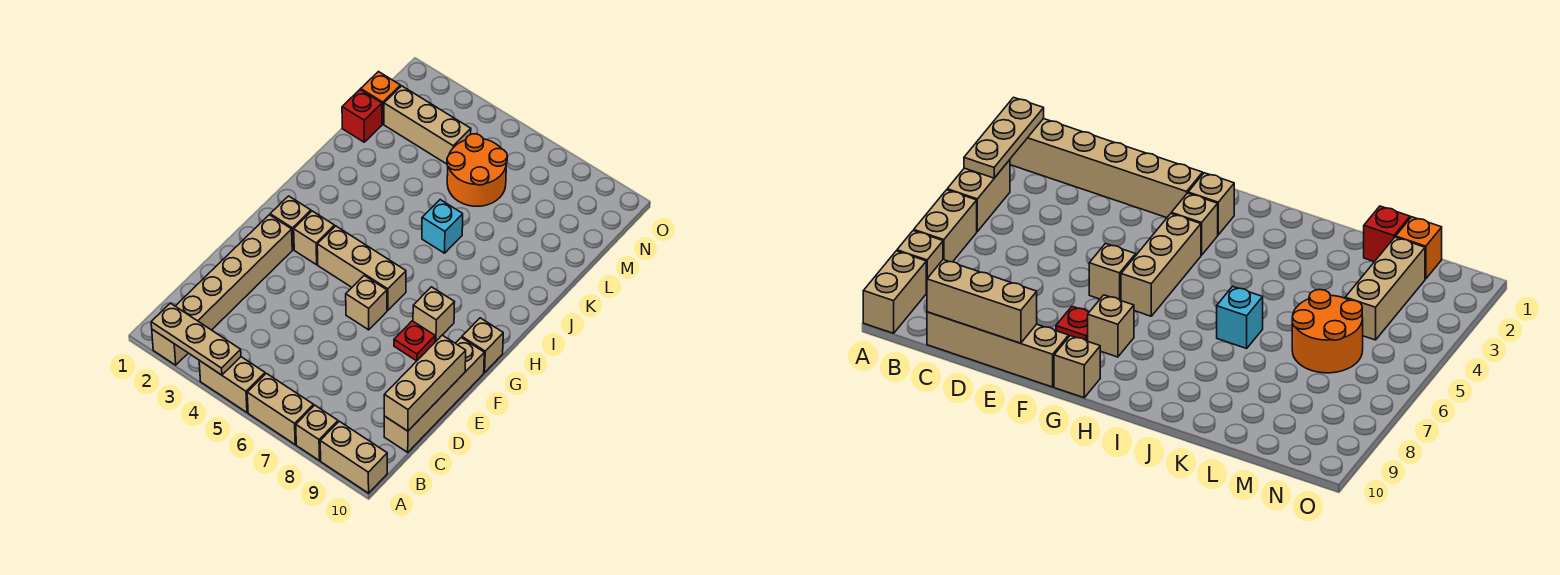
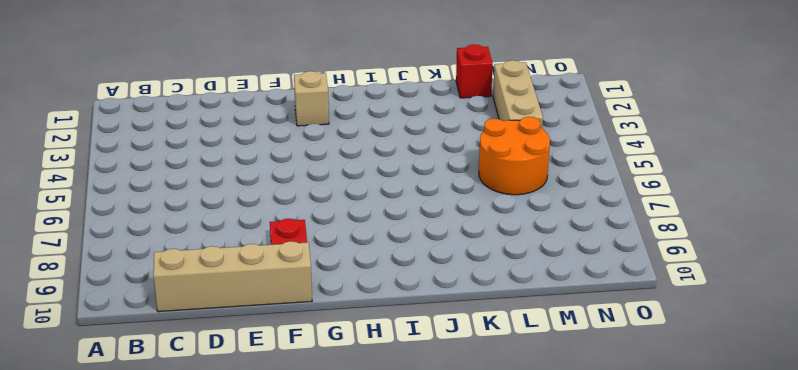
none -> tan brick A2:F2 level 1
none -> tan brick A4:A5 level 1
none -> tan brick A6:A7 level 1

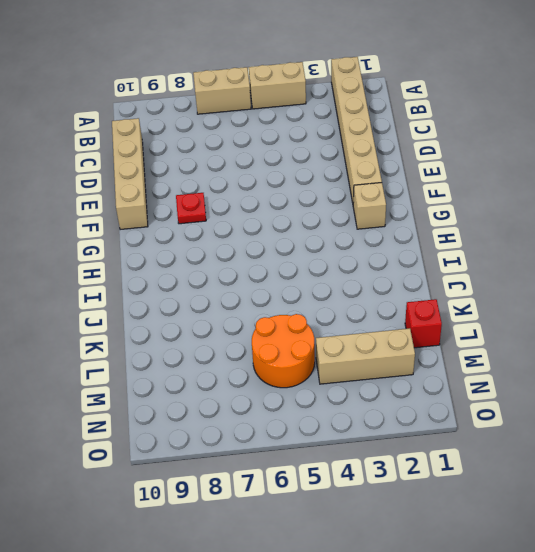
none -> tan brick A8 level 1
none -> tan brick A9:A10 level 1
none -> tan brick F6 level 1

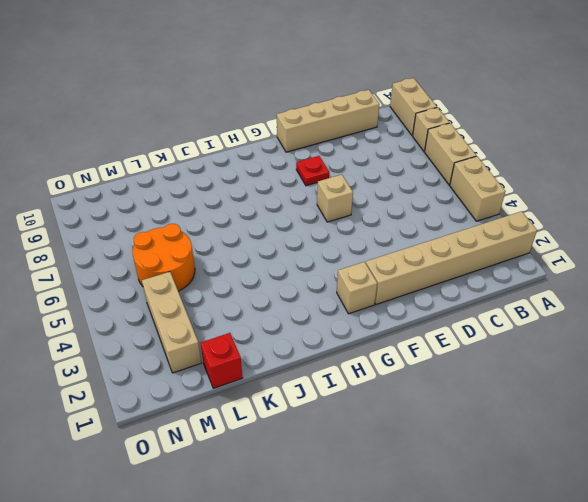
none -> tan brick G3 level 1
none -> tan brick G4:G6 level 1
none -> tan brick G8 level 1

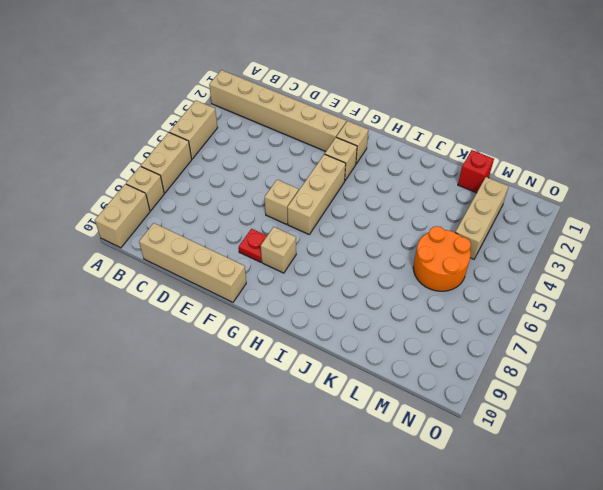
none -> tan brick G10 level 1
none -> cyan brick J6 level 1
none -> orange brick M1 level 1

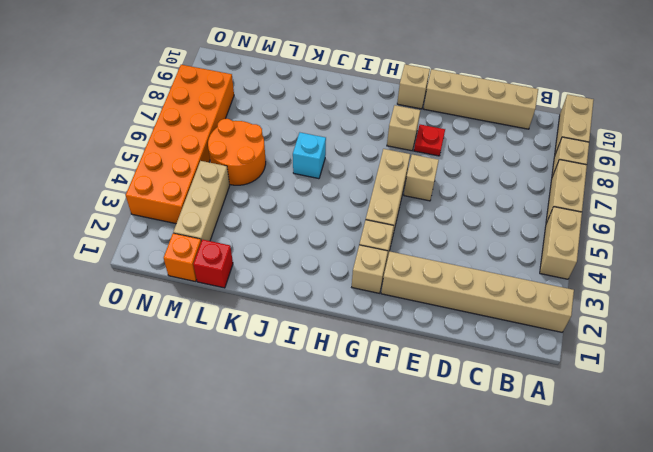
orange brick N3:O8 level 1 -> none
none -> tan plate A2:A4 level 2
none -> tan brick C10:E10 level 2

